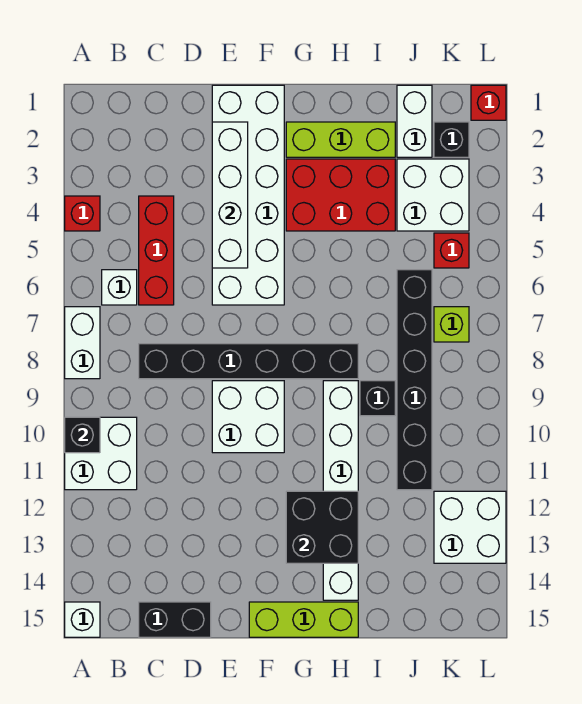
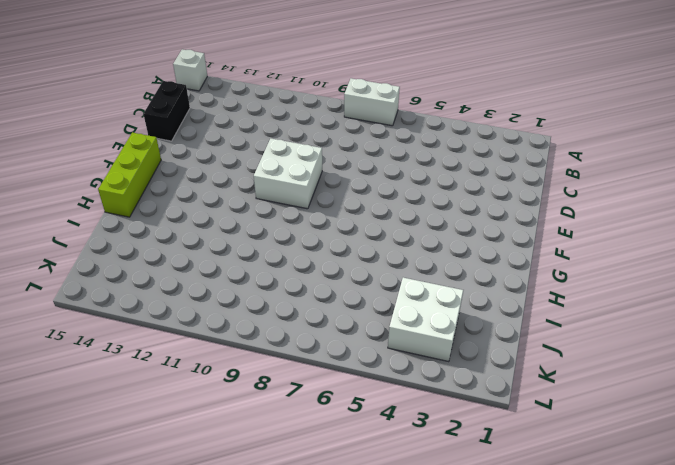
none -> red brick A4 level 1
none -> white brick A10:B11 level 1
none -> white brick B6 level 1

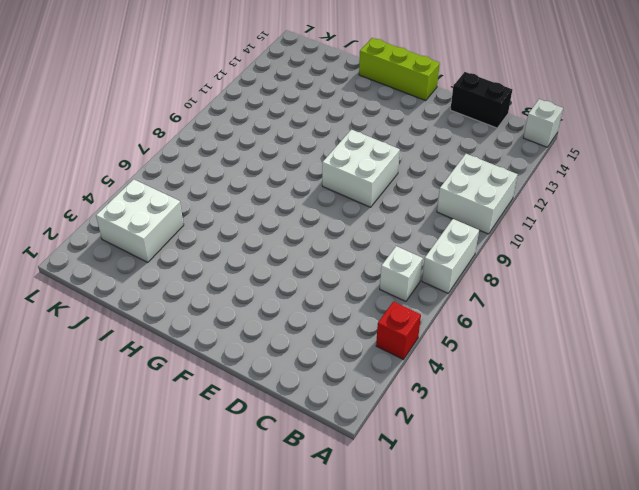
none -> red brick C4:C6 level 1
none -> black brick C8:H8 level 1
none -> white brick E1:F6 level 1

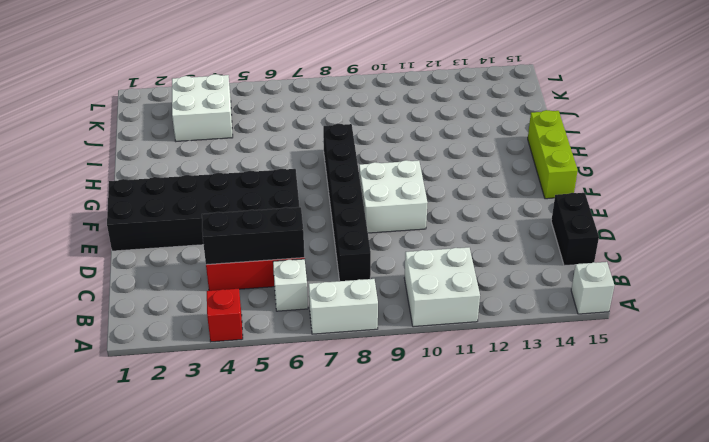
black brick C4:C6 level 2 -> none
black brick E1:F6 level 1 -> white brick E1:F6 level 1
none -> lime brick G2:I2 level 1
none -> red brick G3:I4 level 1
none -> white brick H9:H14 level 1

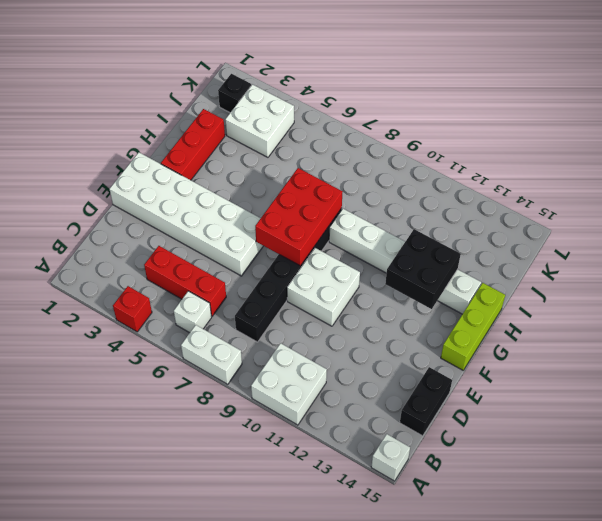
red brick F7:H8 level 2 -> red brick G3:I4 level 1
red brick G2:I2 level 1 -> lime brick G2:I2 level 1
none -> black brick I9 level 1
none -> white brick J1:J2 level 1
none -> black brick J6:J11 level 1

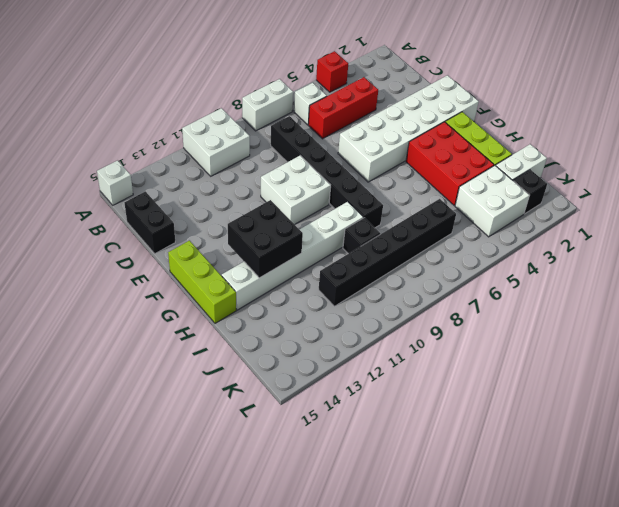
none -> red brick K5 level 1
none -> lime brick K7 level 1
none -> white brick K12:L13 level 1

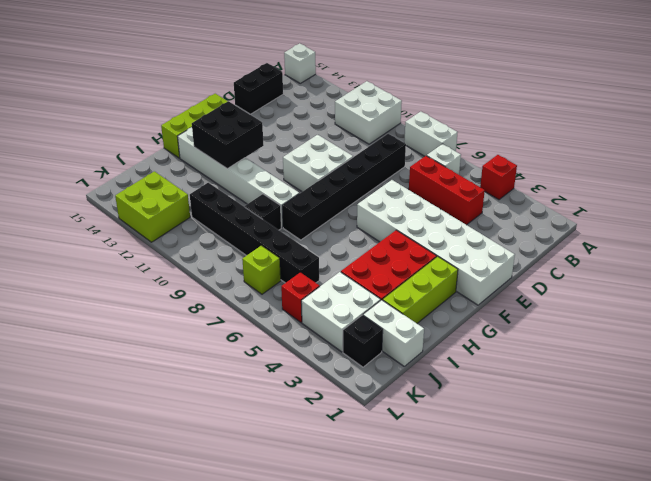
lime brick K12:L13 level 1 -> white brick K12:L13 level 1
none -> red brick L1 level 1
none -> black brick A10 level 2
none -> white brick E2:E5 level 2

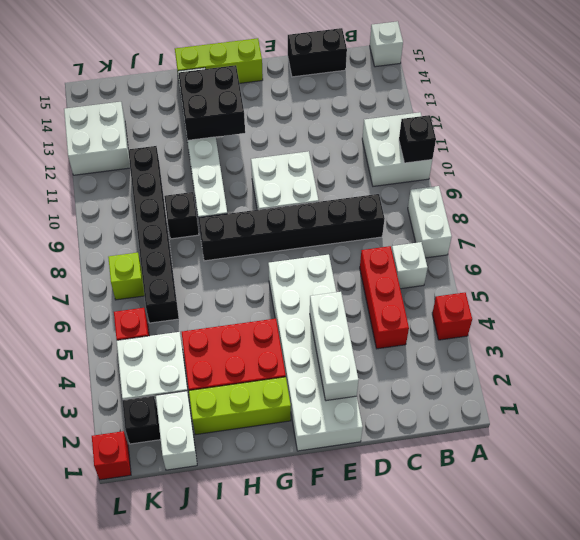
white brick E2:E4 level 2 -> white brick E2:E5 level 2

